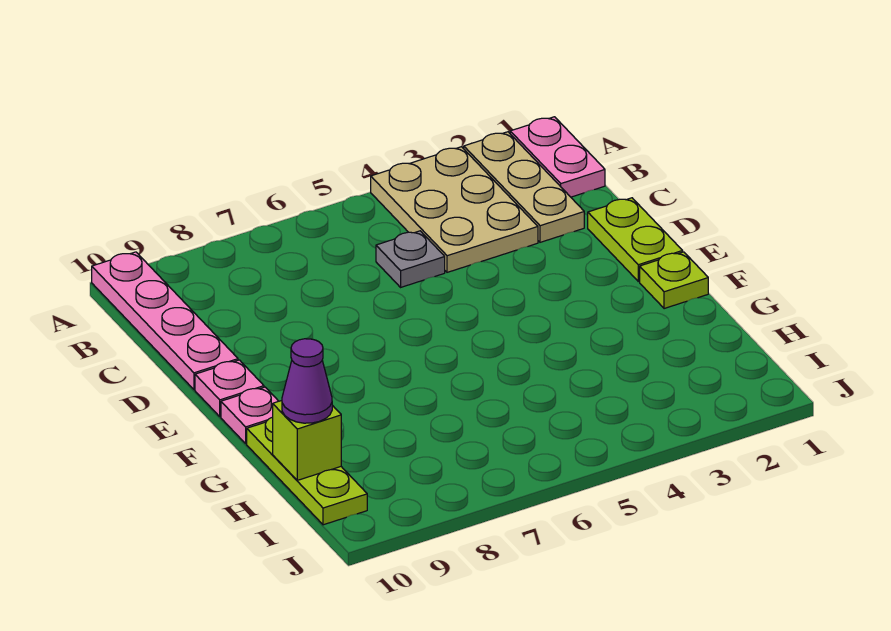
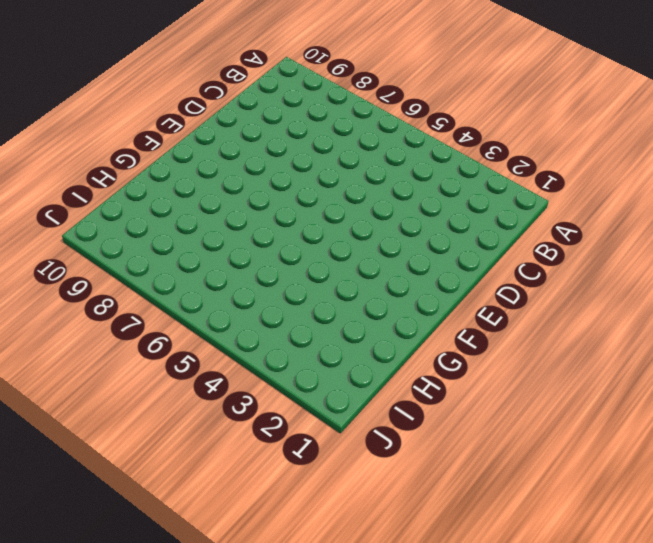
none -> pink plate A1:B1 level 1
none -> tan plate A2:C2 level 1
none -> tan plate A3:C4 level 1

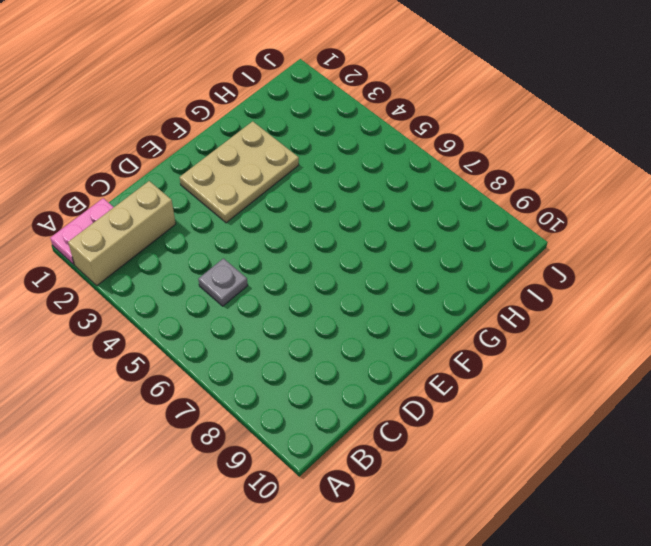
tan brick A2:C2 level 1 -> tan plate A2:C2 level 1
tan plate E2:G3 level 1 -> tan plate A3:C4 level 1
none -> pink plate A10:D10 level 1
none -> lime plate D1:E1 level 1
none -> pink plate E10 level 1

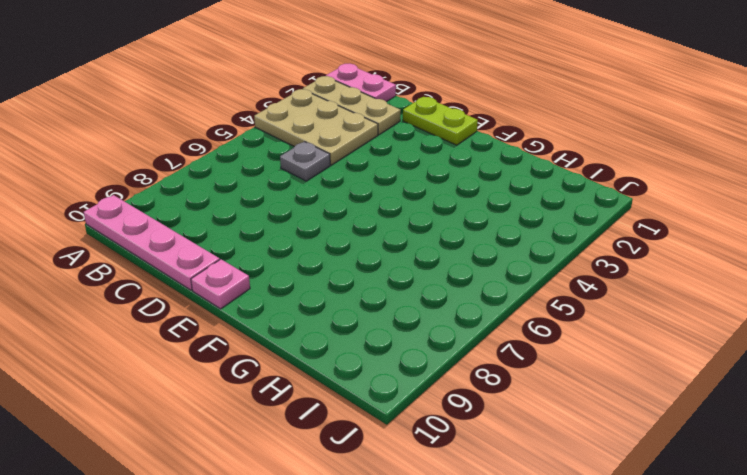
none -> lime plate F1 level 1
none -> pink plate F10 level 1
none -> lime plate G10:I10 level 1

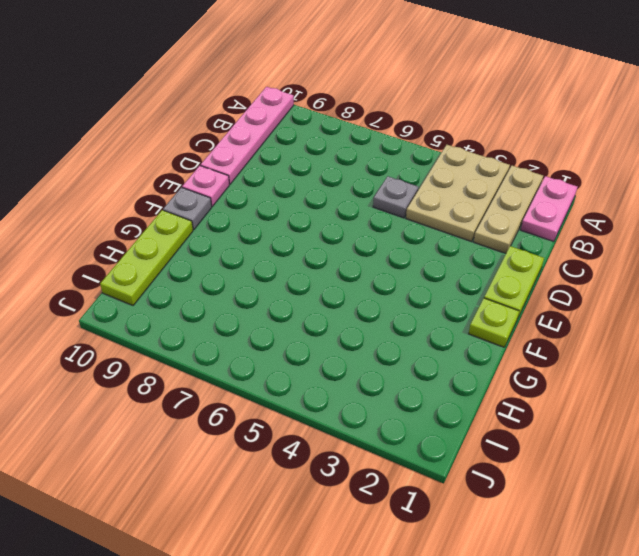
grey plate F10 level 1 -> pink plate F10 level 1
none -> lime brick H10 level 2
none -> purple cone H10 level 3

